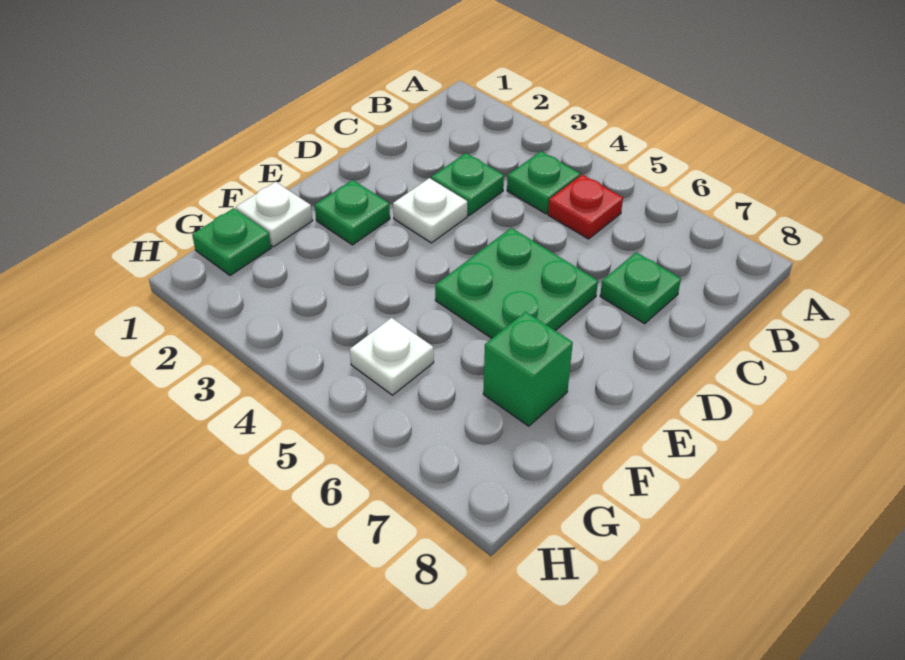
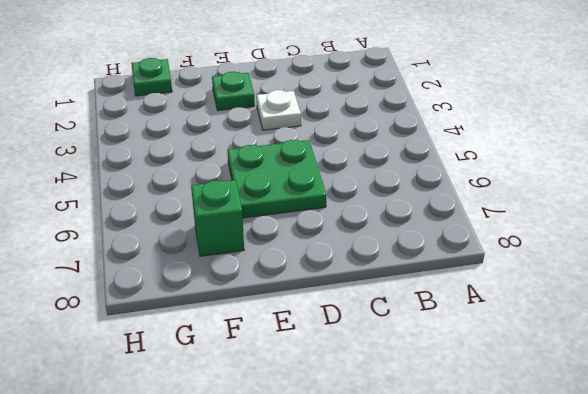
none -> green plate B4 level 1
none -> red plate B5 level 1

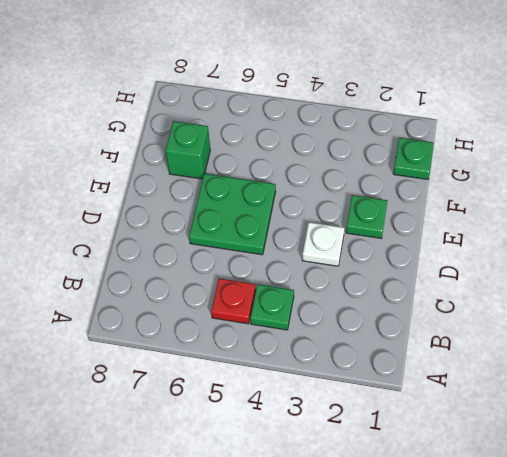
none -> green plate C3 level 1
none -> green plate C7 level 1

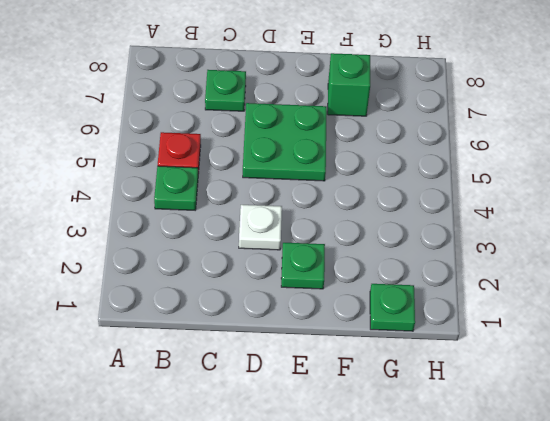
none -> green plate C3 level 1
none -> white plate F1 level 1

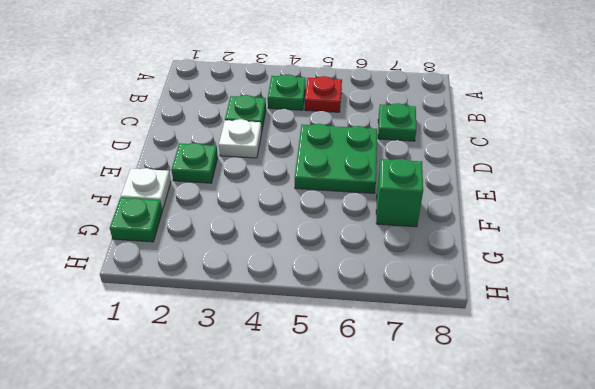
none -> white plate G5 level 1

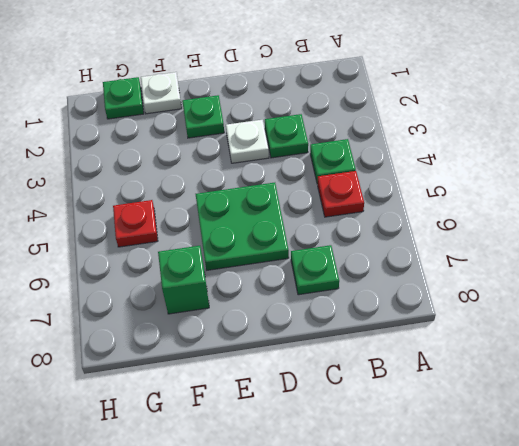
red plate G5 level 1 -> white plate G5 level 1

